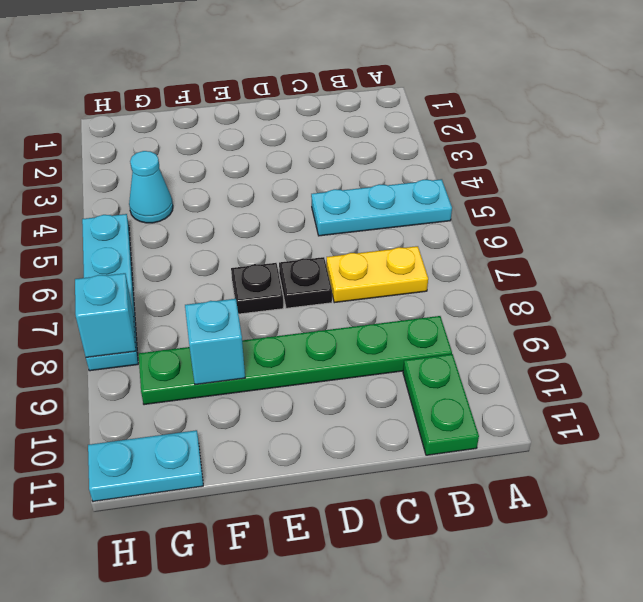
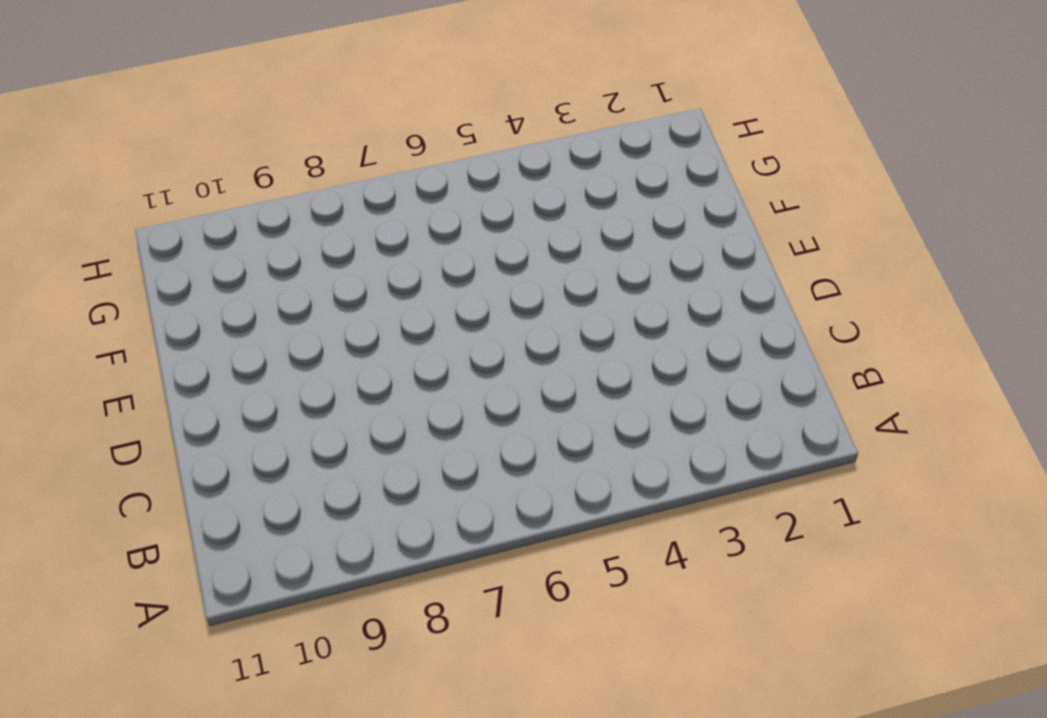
none -> cyan plate A5:C5 level 1
none -> yellow plate B7:C7 level 1

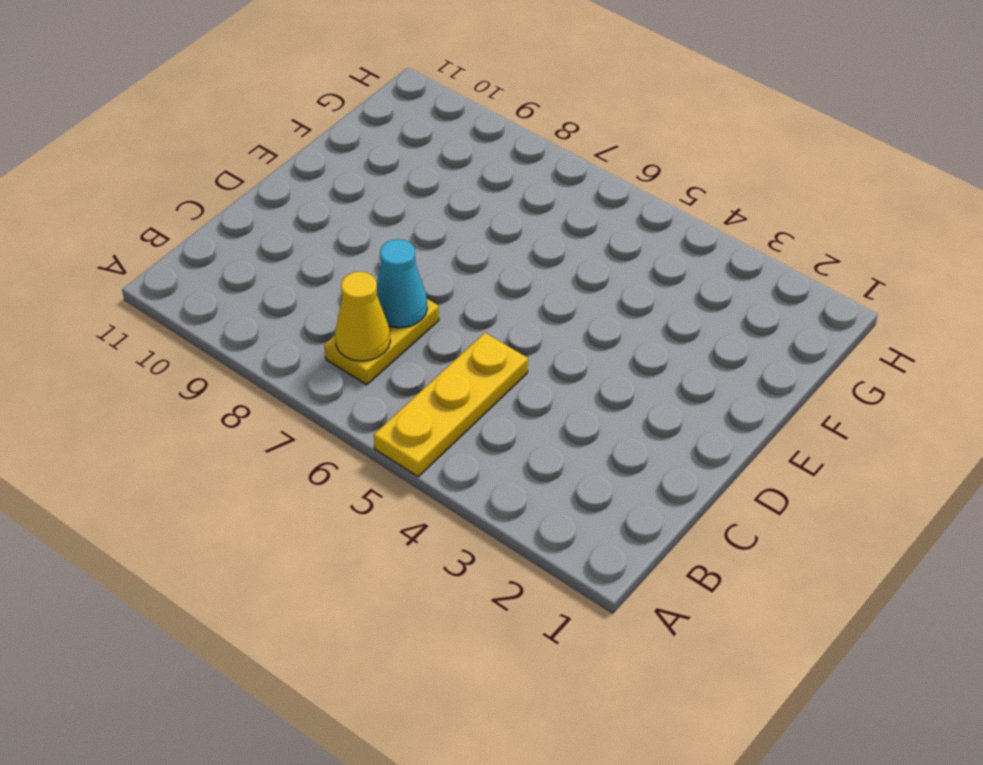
yellow plate A5:C5 level 1 -> cyan plate A5:C5 level 1
yellow cone B7 level 2 -> none
cyan cone C7 level 2 -> cyan cone G4 level 1
none -> green plate B9:G9 level 1
none -> green plate B10:B11 level 1

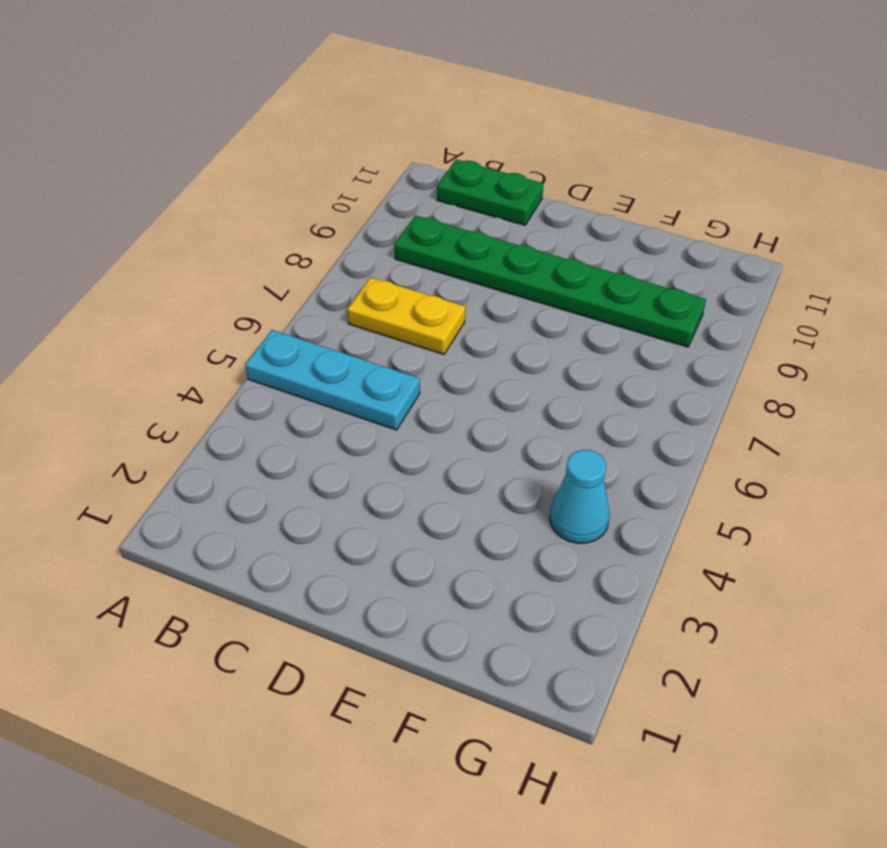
green plate B11:C11 level 1 -> green plate B10:B11 level 1
none -> black plate D7 level 1
none -> black plate E7 level 1

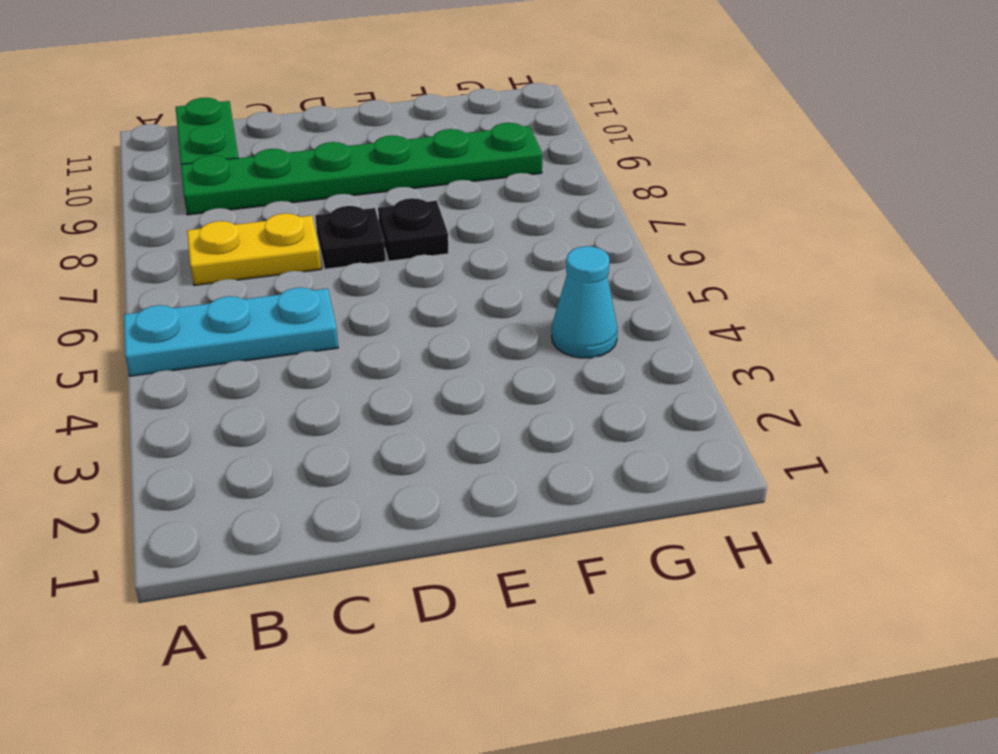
none -> cyan plate G11:H11 level 1
none -> cyan plate H5:H8 level 1

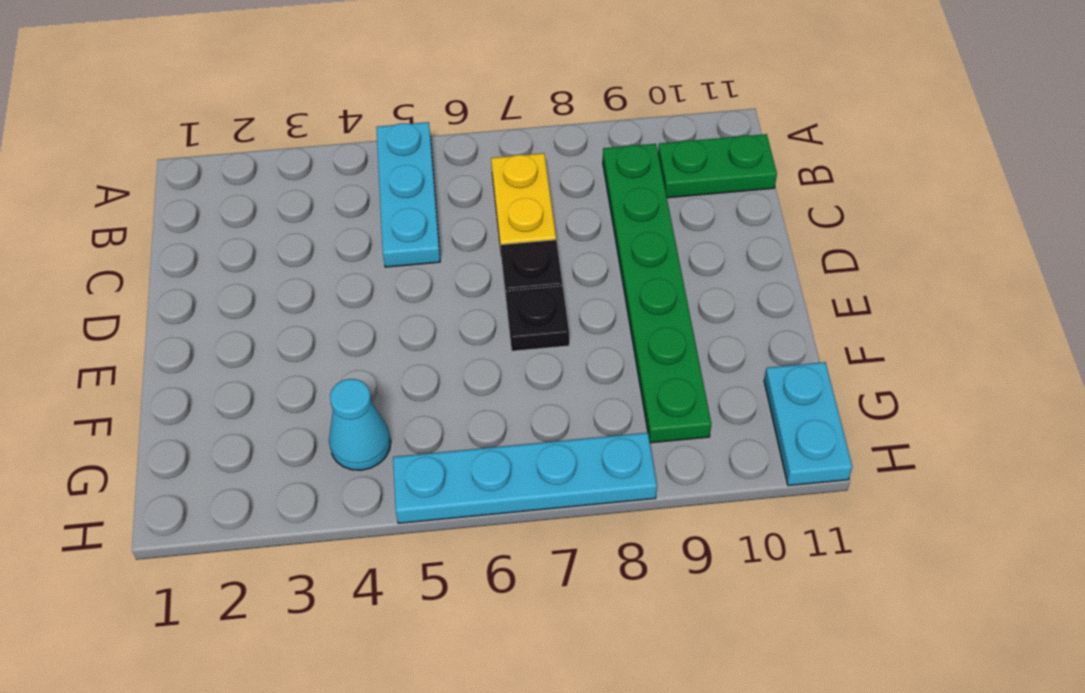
none -> cyan brick F9 level 2
none -> cyan brick H8 level 2

